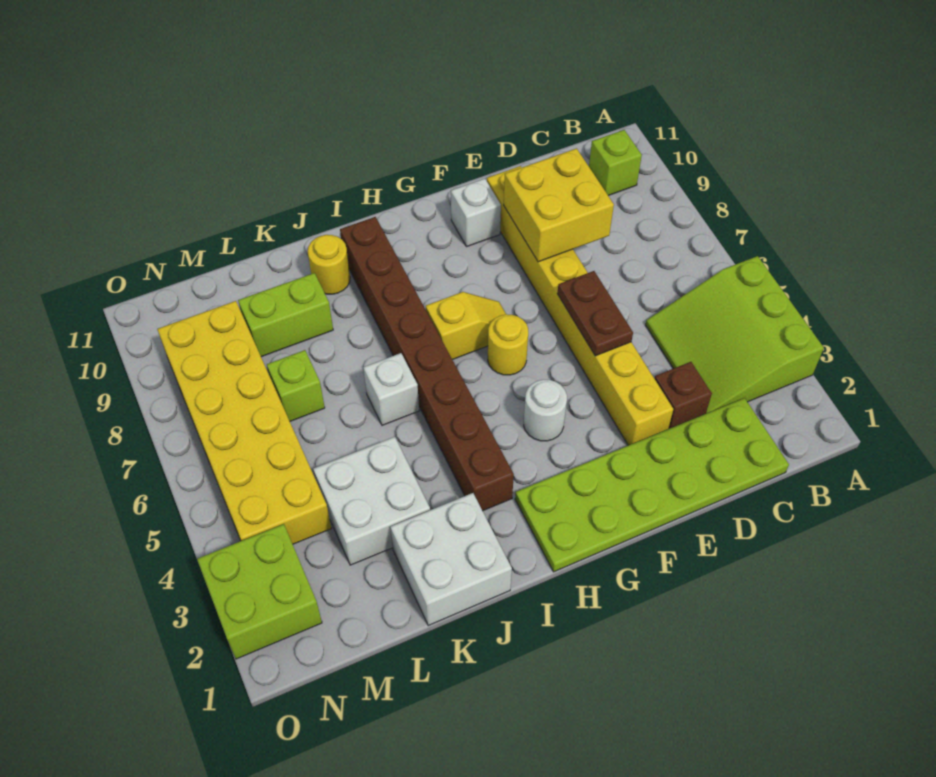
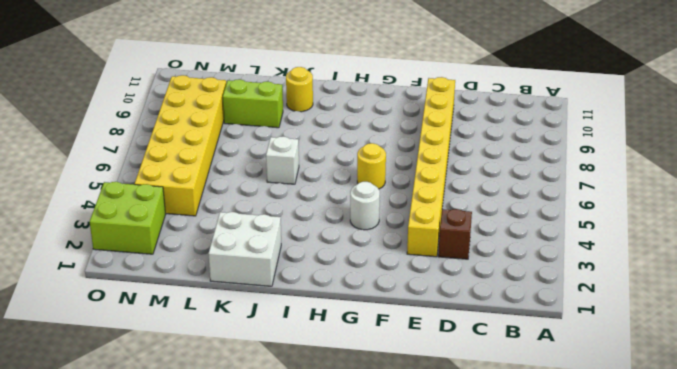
none -> lime slope A3:C5 level 1 top A
none -> lime brick B10 level 1
none -> lime plate C1:H2 level 1

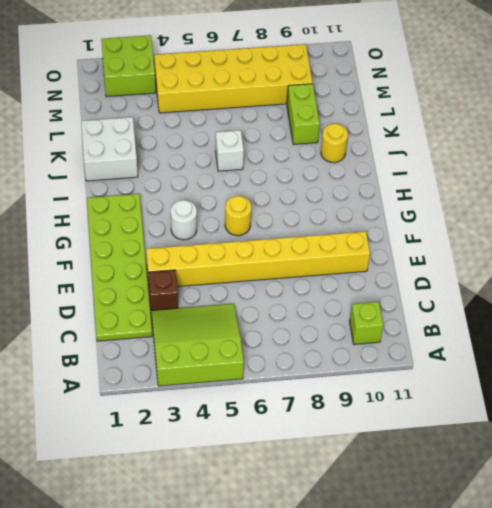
none -> white brick F10 level 1
none -> yellow slope G7:H7 level 1 top H
none -> brown brick I3:I10 level 1

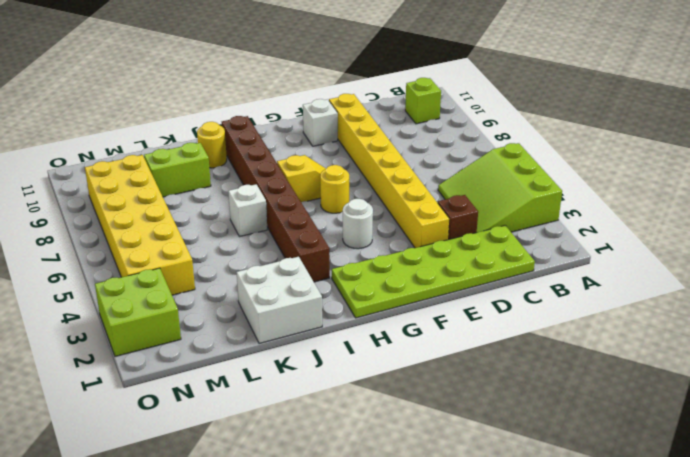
none -> white brick K3:L4 level 1
none -> lime brick L7 level 1
none -> yellow brick D8:E9 level 2

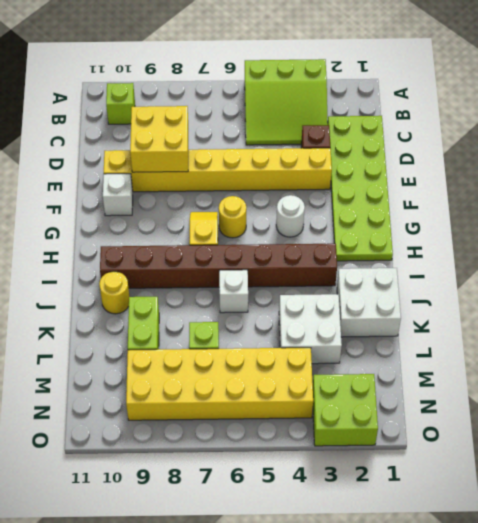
none -> brown plate E5:E6 level 2

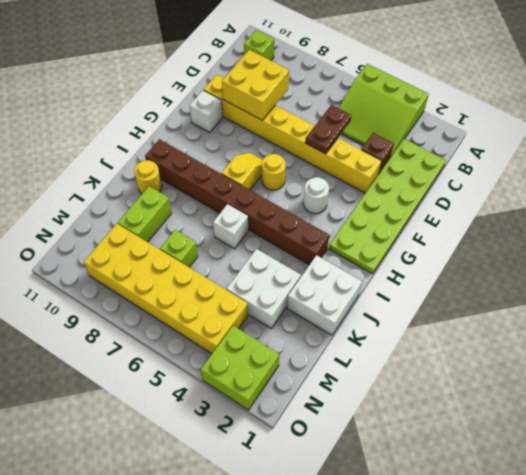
brown plate D5:E5 level 2 -> brown plate E5:E6 level 2

